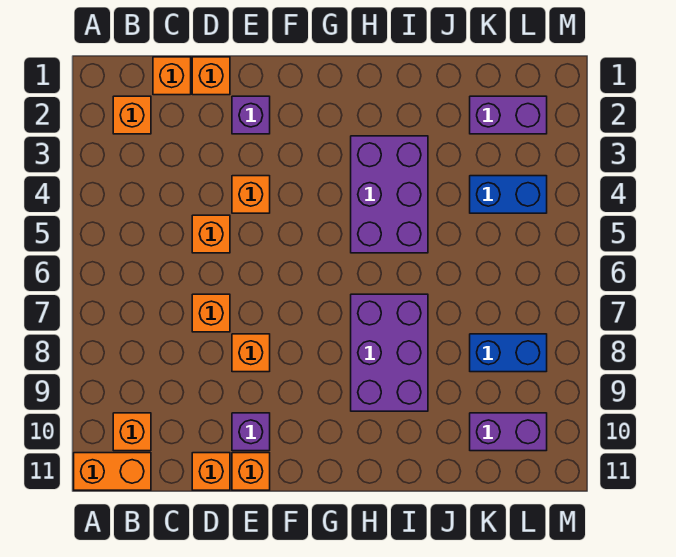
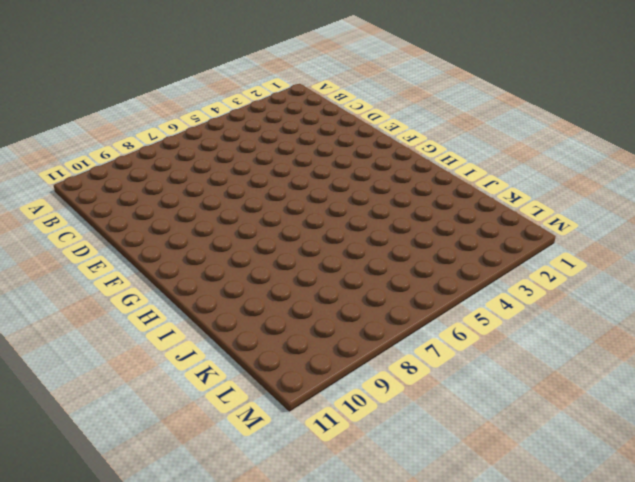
none -> orange brick A11:B11 level 1
none -> orange brick B2 level 1
none -> orange brick B10 level 1

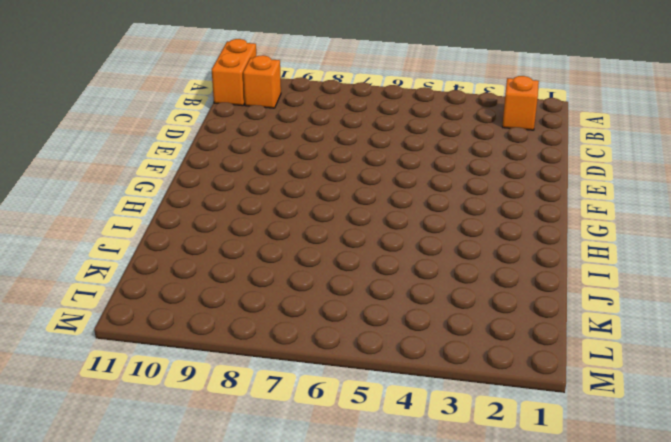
none -> orange brick C1 level 1
none -> orange brick D1 level 1
none -> orange brick D5 level 1

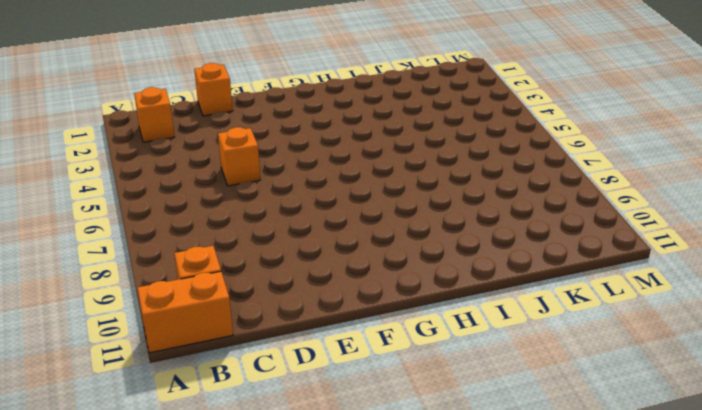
none -> orange brick C1 level 1
none -> orange brick D7 level 1
none -> orange brick D11 level 1

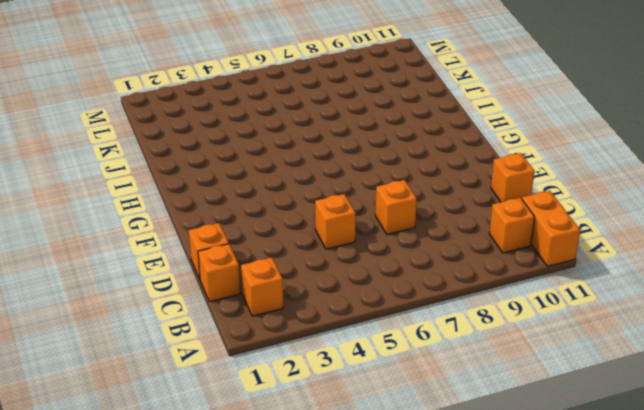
none -> purple brick E2 level 1
none -> orange brick E4 level 1
none -> orange brick E8 level 1

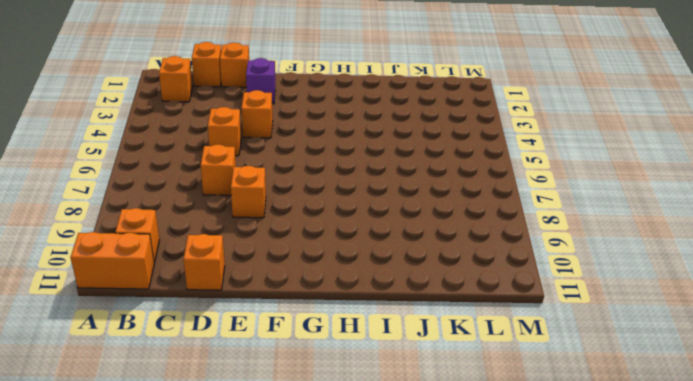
none -> purple brick E10 level 1
none -> orange brick E11 level 1
none -> purple brick H3:I5 level 1

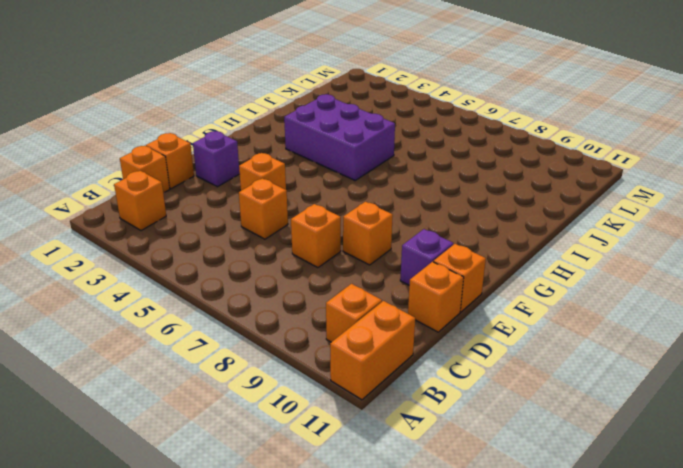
none -> purple brick H7:I9 level 1
none -> purple brick K2:L2 level 1
none -> blue brick K4:L4 level 1

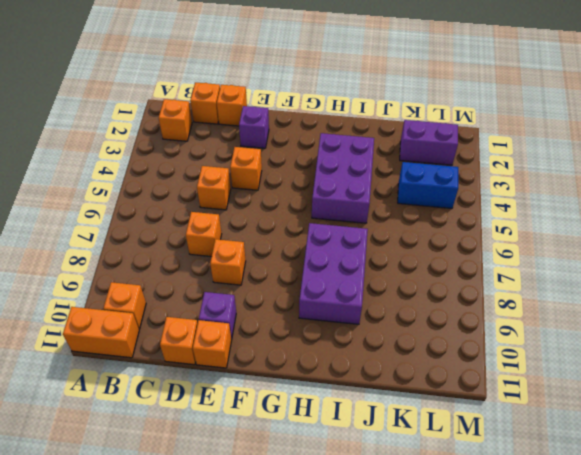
none -> blue brick K8:L8 level 1
none -> purple brick K10:L10 level 1

